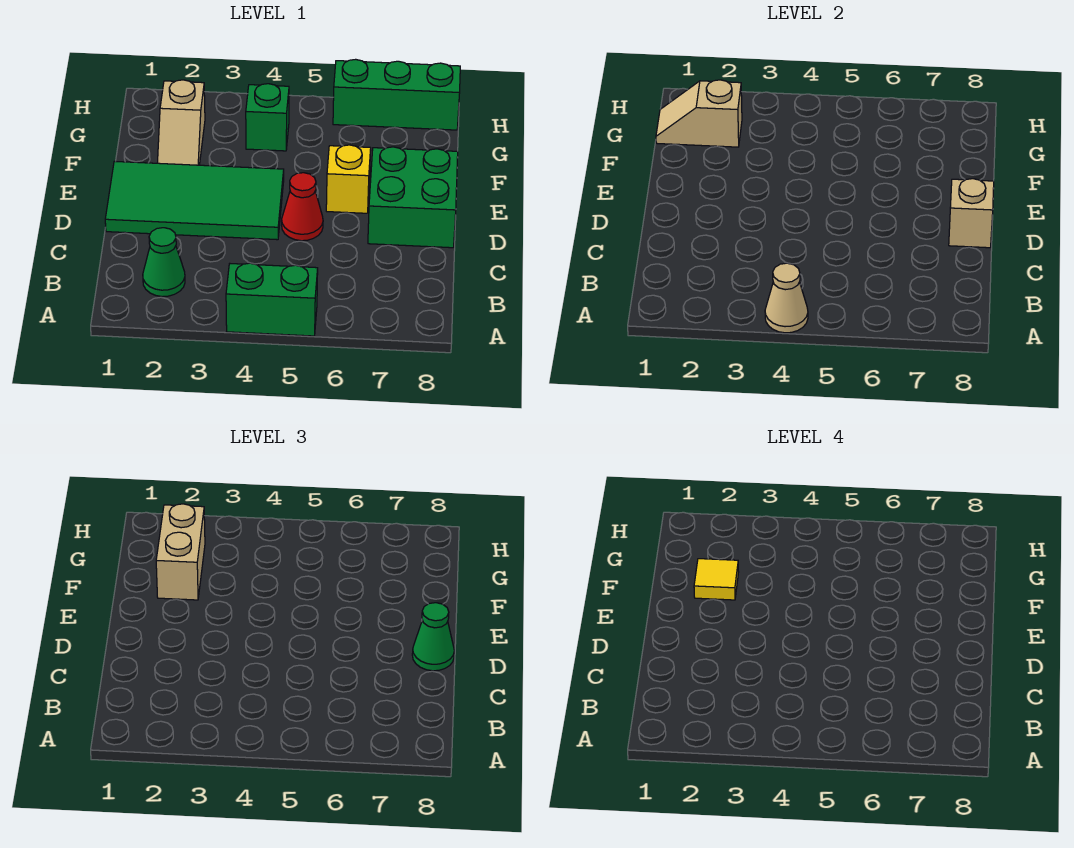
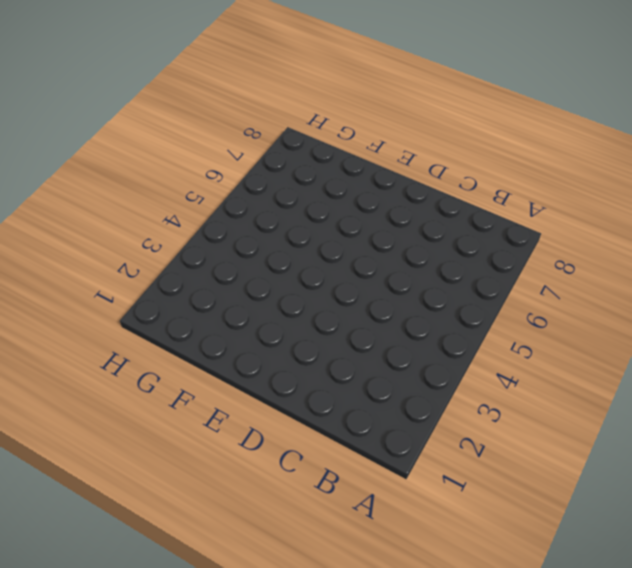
none -> green brick A4:A5 level 1
none -> green cone B2 level 1
none -> green tile D1:E4 level 1

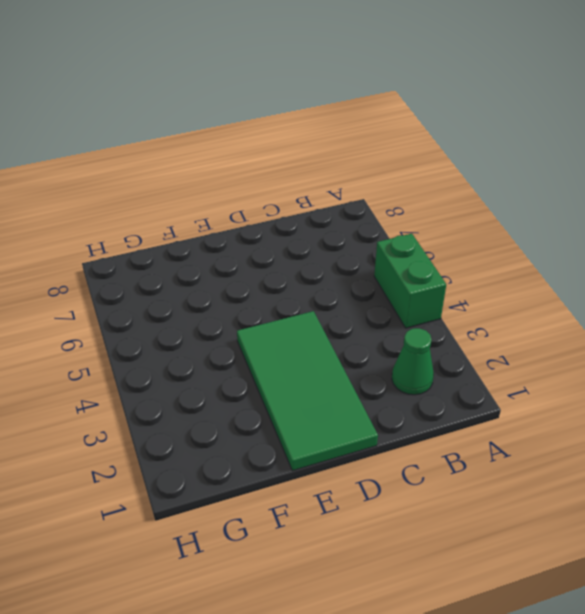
none -> red cone D5 level 1
none -> green brick D7:E8 level 1
none -> yellow brick E6 level 1

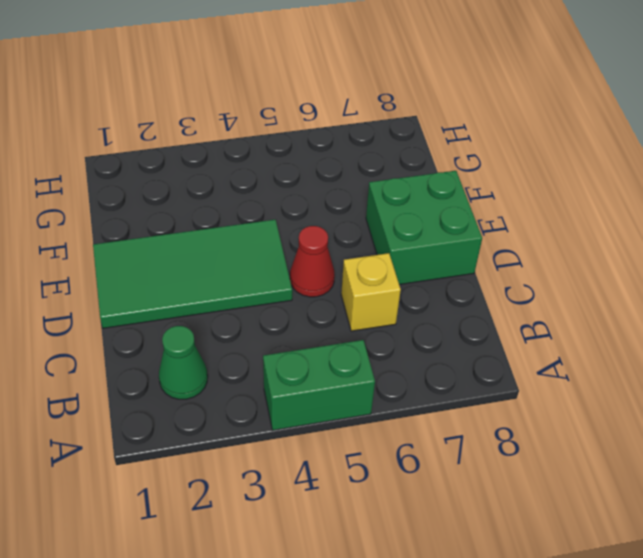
yellow brick C6 level 1 -> yellow brick E6 level 1
none -> tan slope F2:G2 level 1 top G
none -> green brick G4 level 1
none -> green brick H6:H8 level 1

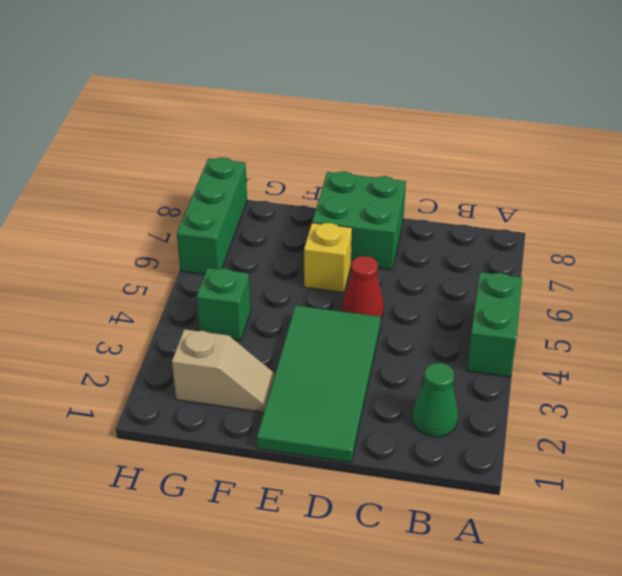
none -> tan cone A4 level 2
none -> tan brick D8 level 2
none -> tan slope G1:G2 level 2 top 2

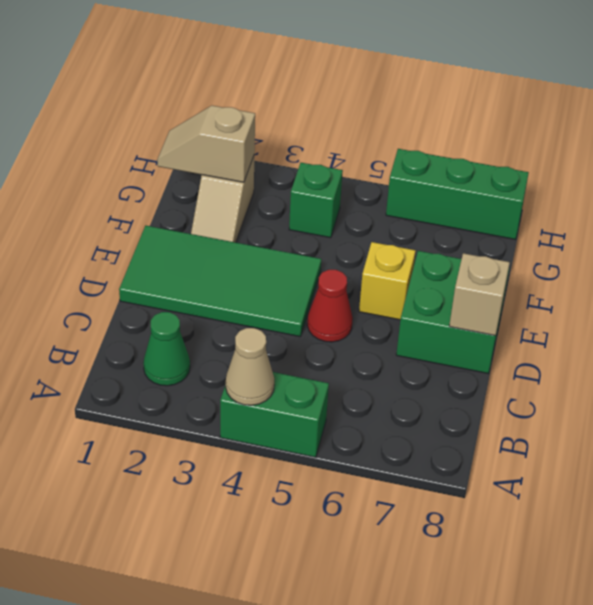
none -> green cone D8 level 3
none -> tan brick F2:G2 level 3
none -> yellow tile F2 level 4

